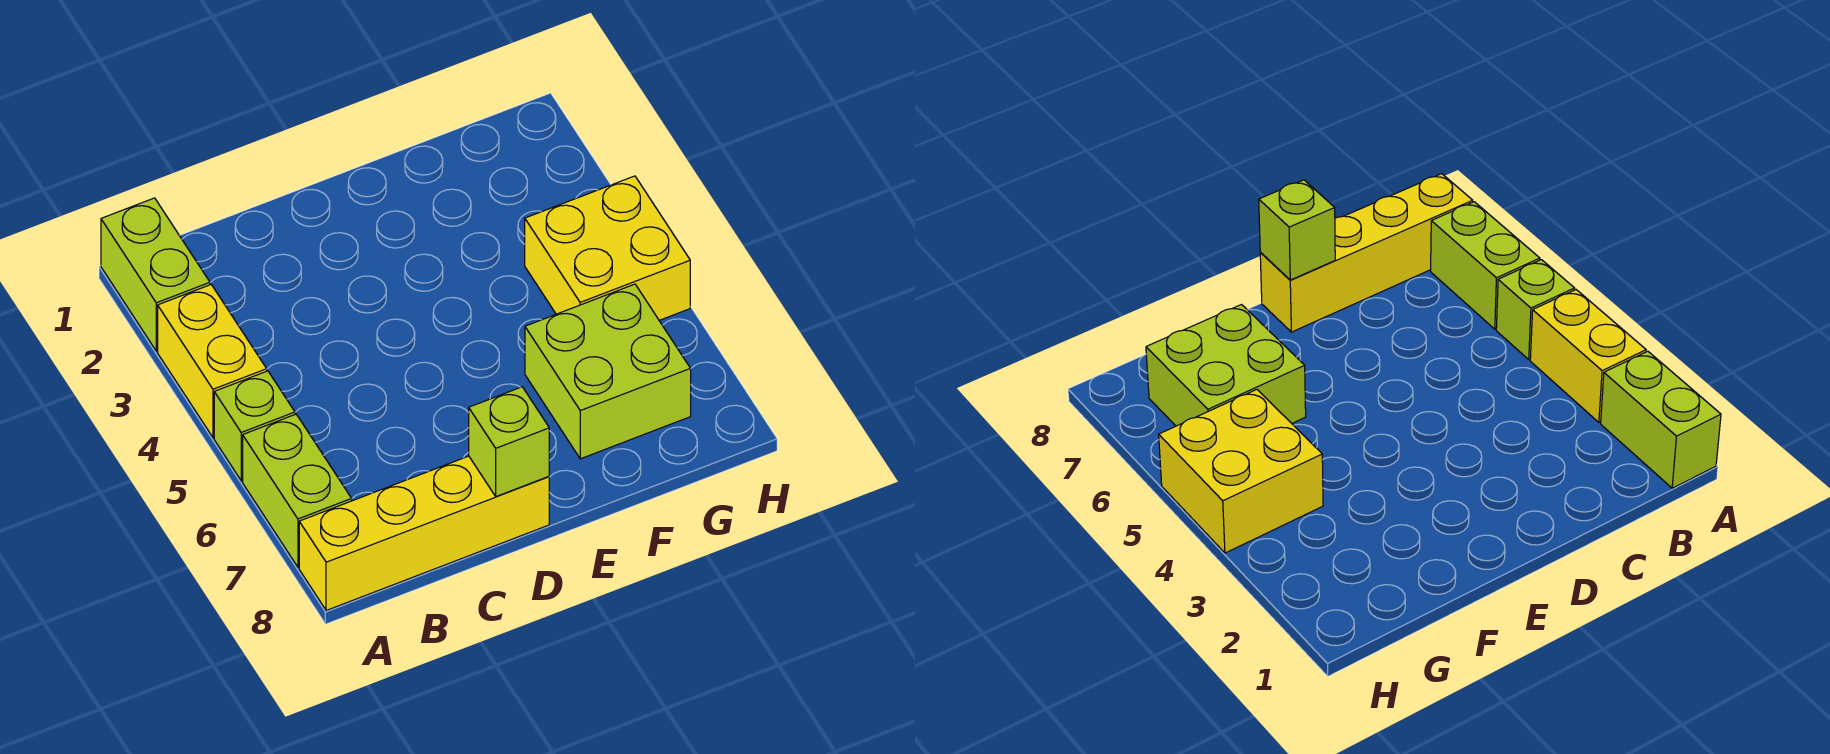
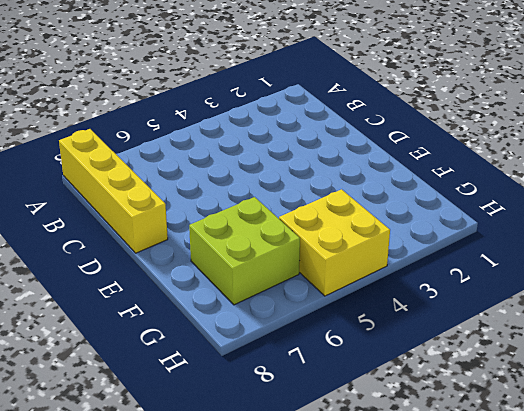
none -> lime brick A1:A2 level 1
none -> yellow brick A3:A4 level 1

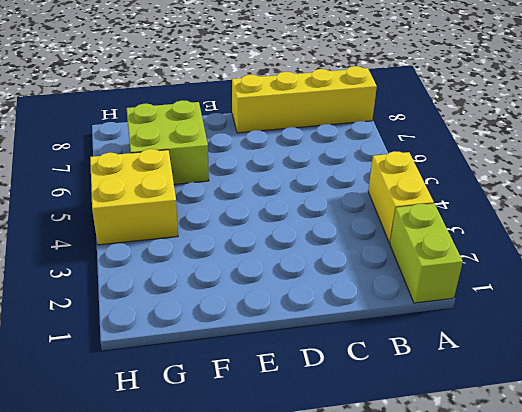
none -> lime brick A5 level 1
none -> lime brick A6:A7 level 1

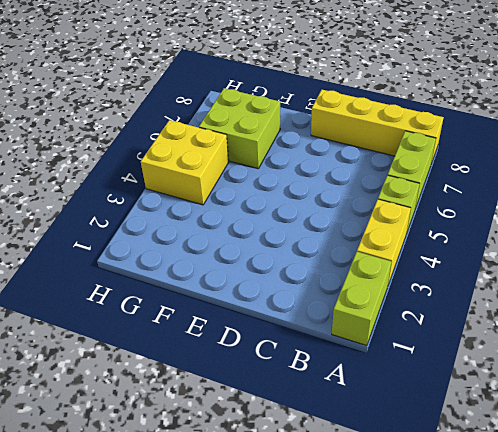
none -> lime brick D8 level 2

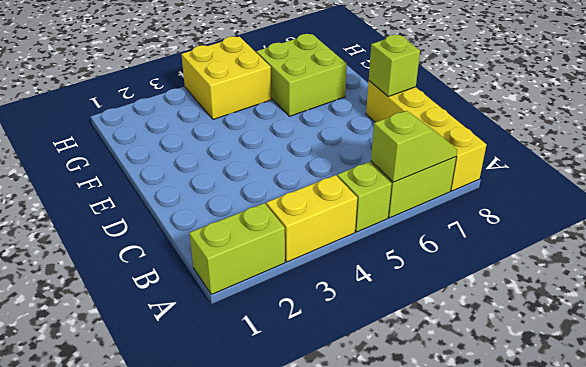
lime slope A6:A7 level 2 top 6 -> none

